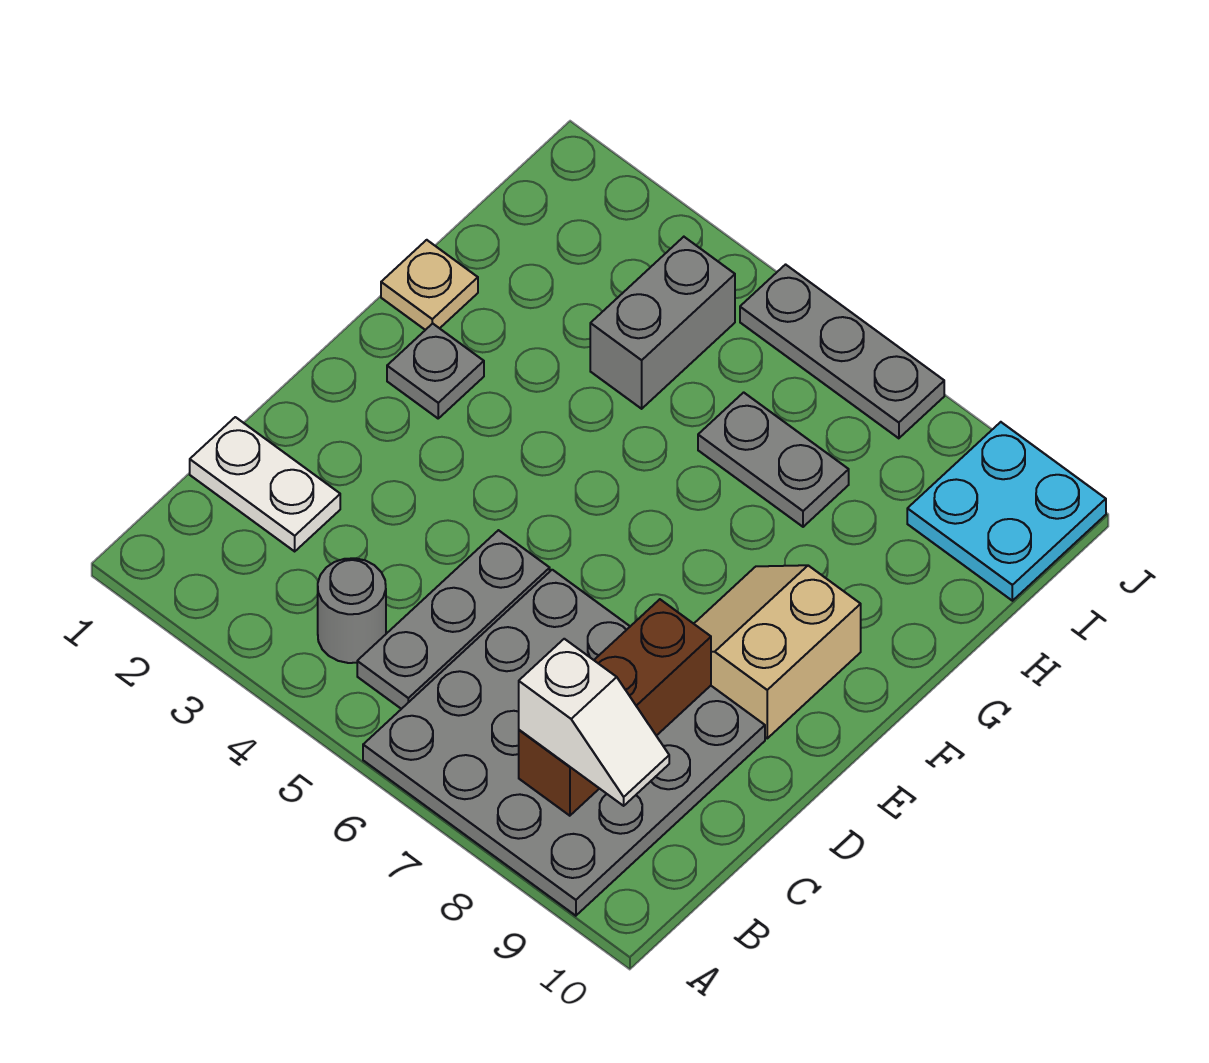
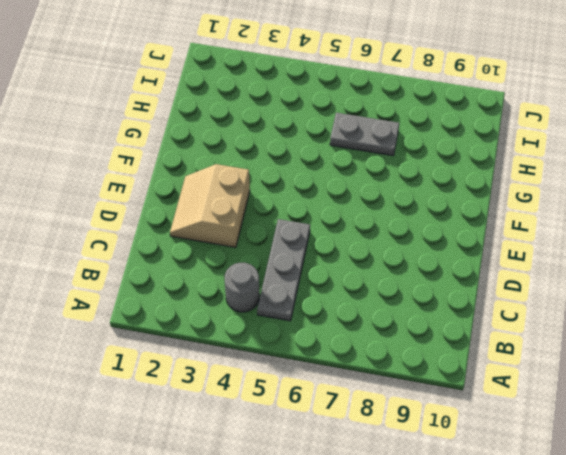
tan slope D2:E3 level 1 top 3 -> tan slope E8:F9 level 1 top 9
none -> grey plate A6:D9 level 1
none -> white plate C1:C2 level 1
none -> grey plate F2 level 1

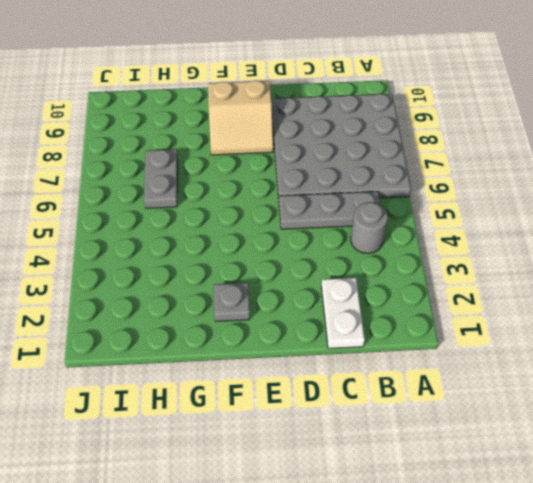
none -> tan plate G1 level 1
none -> grey brick H4:I4 level 1
none -> cyan plate I9:J10 level 1

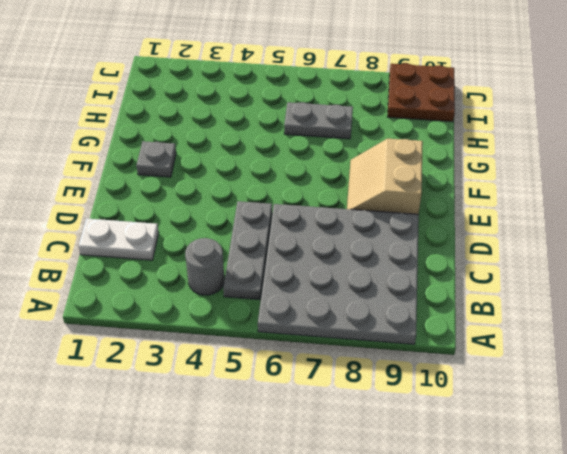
brown plate I9:J10 level 1 -> cyan plate I9:J10 level 1
none -> tan plate G1 level 1
none -> grey brick H4:I4 level 1
none -> grey plate J5:J7 level 1

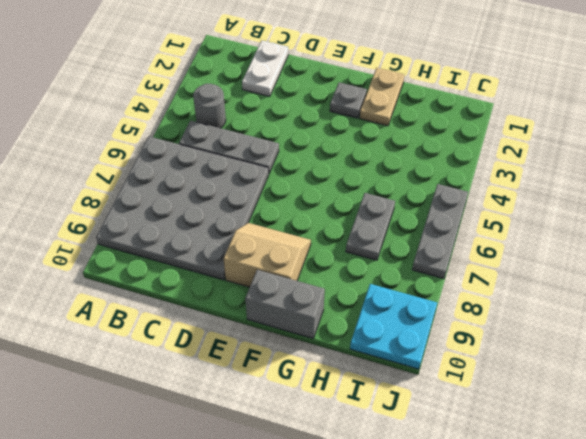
grey brick F10:G10 level 1 -> grey brick H4:I4 level 1
tan plate G1:G2 level 1 -> tan plate G1 level 1
none -> brown brick B8:D8 level 2
none -> white slope B8:B9 level 3 top 8

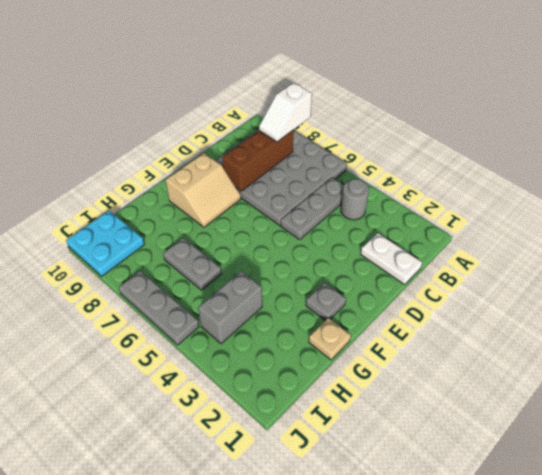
white slope A8:B8 level 3 top A -> white slope B8:B9 level 3 top 8

